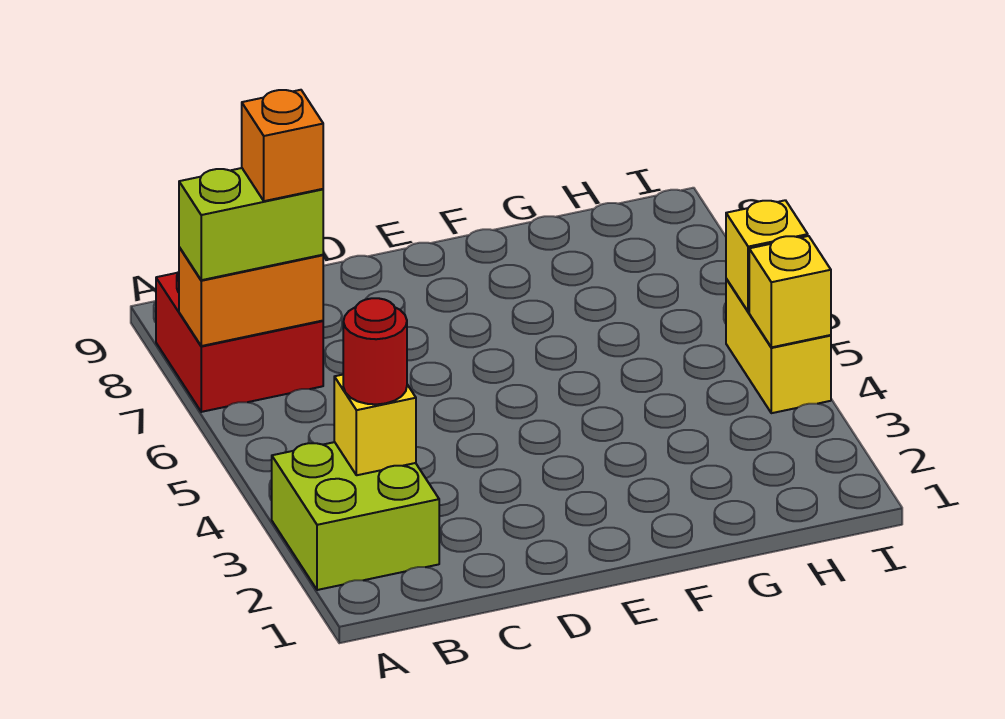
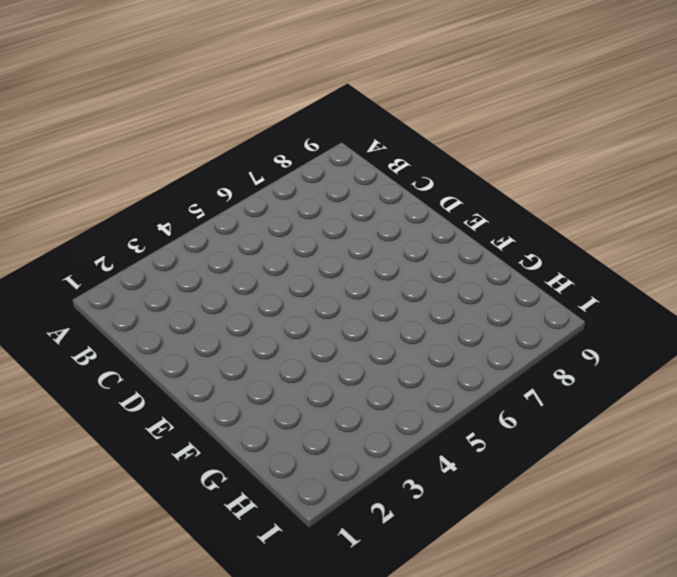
none -> lime brick A2:B3 level 1
none -> red brick A7:B8 level 1

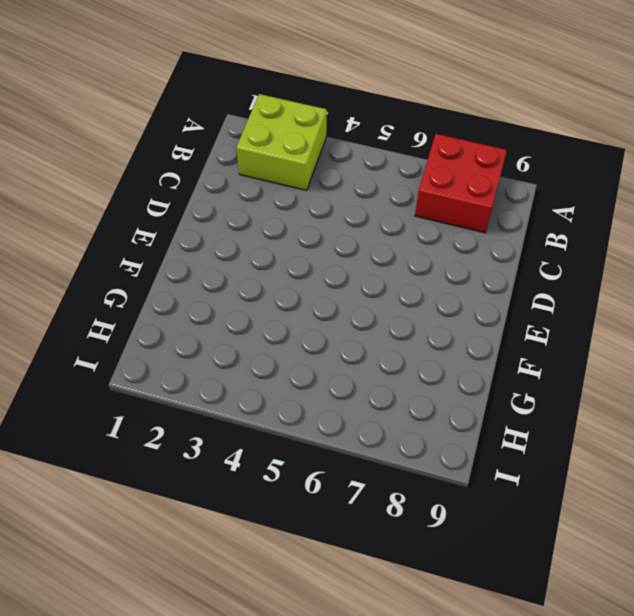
none -> yellow brick I4:I5 level 1
none -> orange brick A7:B7 level 2

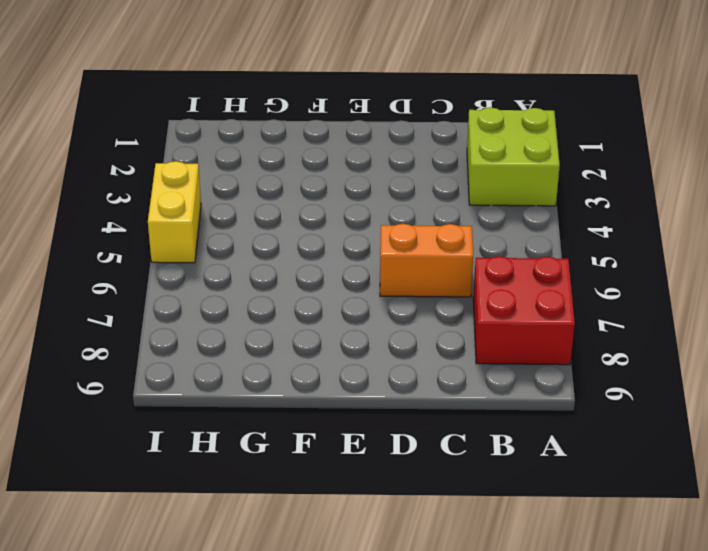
orange brick C6:D6 level 1 -> orange brick A7:B7 level 2
none -> yellow brick B3 level 2
none -> yellow brick I4 level 2

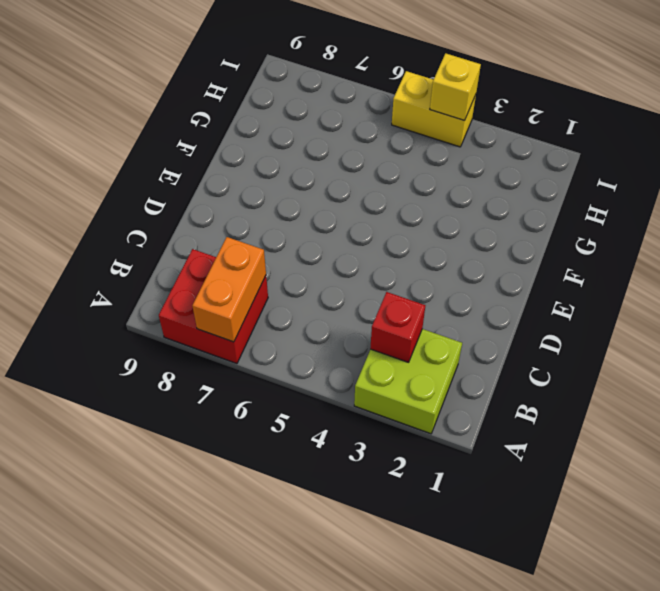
red brick B3 level 2 -> yellow brick B3 level 2
none -> yellow brick I5 level 2
none -> lime brick A7:B7 level 3

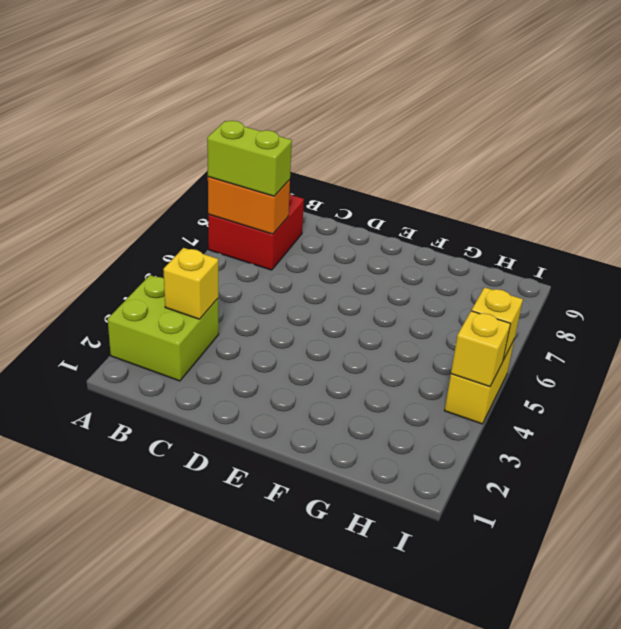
none -> red round brick B3 level 3
none -> orange brick B7 level 4

